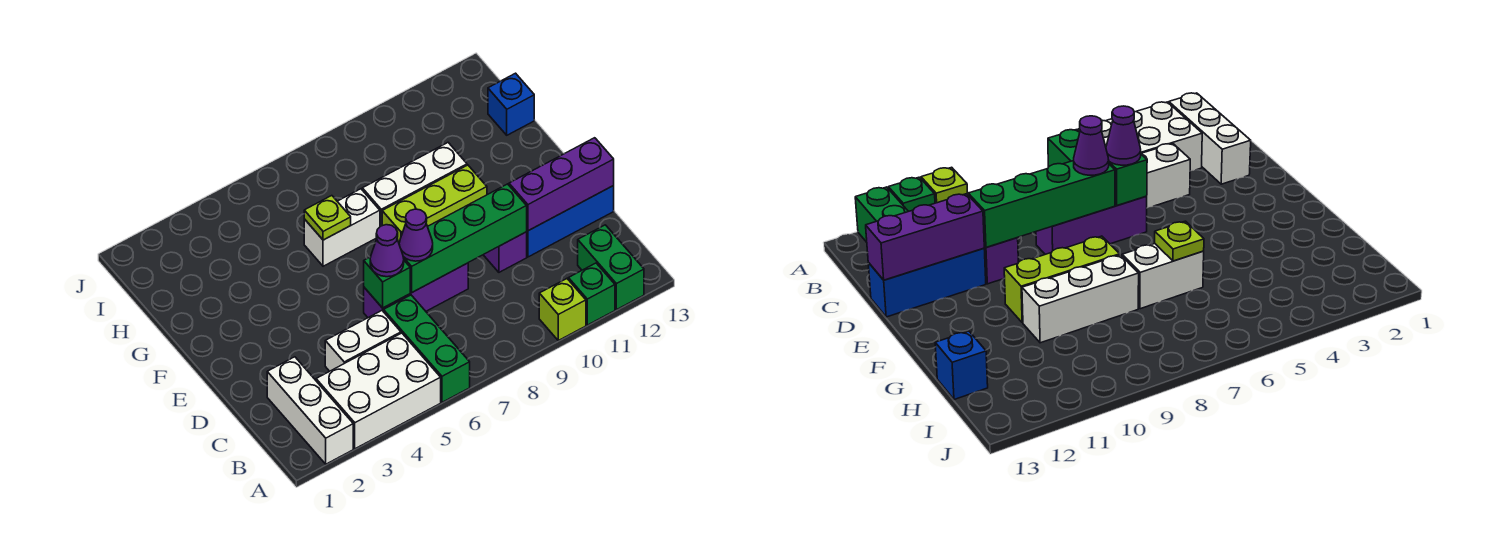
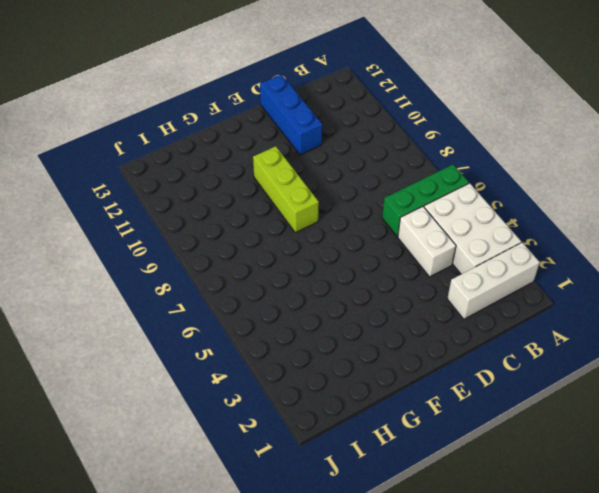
none -> lime brick A10 level 1
none -> green brick A11 level 1
none -> green brick A12:B12 level 1

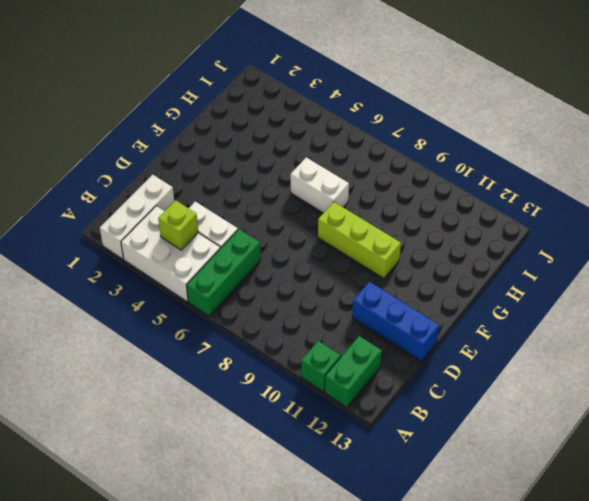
lime brick B4 level 2 -> lime brick A10 level 1
none -> purple brick D6:D8 level 1
none -> purple brick D10 level 1
none -> white brick G8:G10 level 1

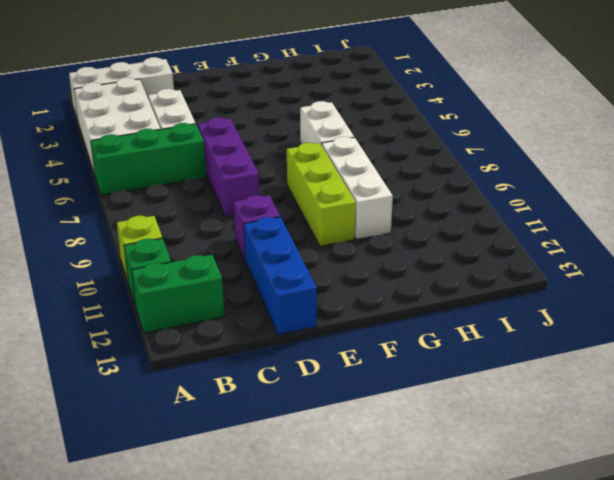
none -> blue brick H13 level 1
none -> green brick D6 level 2
none -> green brick D7:D10 level 2

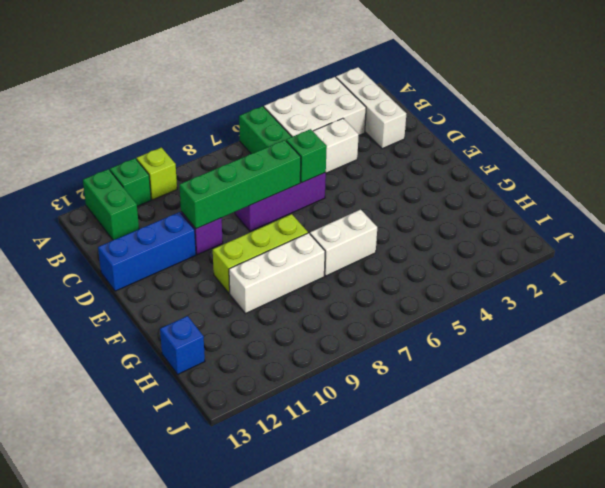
none -> purple brick D11:D13 level 2
none -> lime plate G6 level 2
none -> purple cone D6 level 3

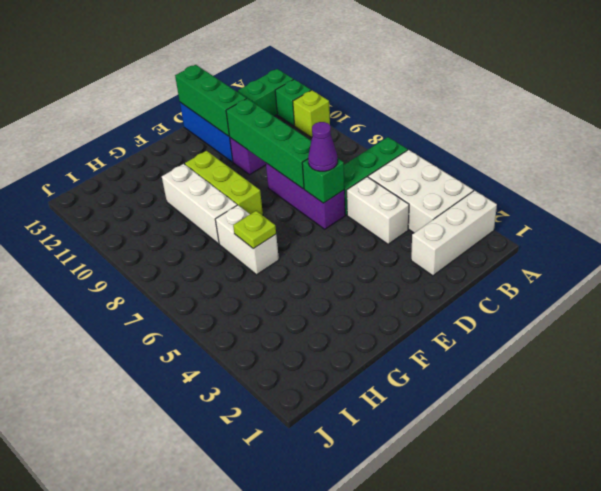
green brick D11:D13 level 2 -> purple brick D11:D13 level 2
none -> blue brick H13 level 1
none -> purple cone D7 level 3

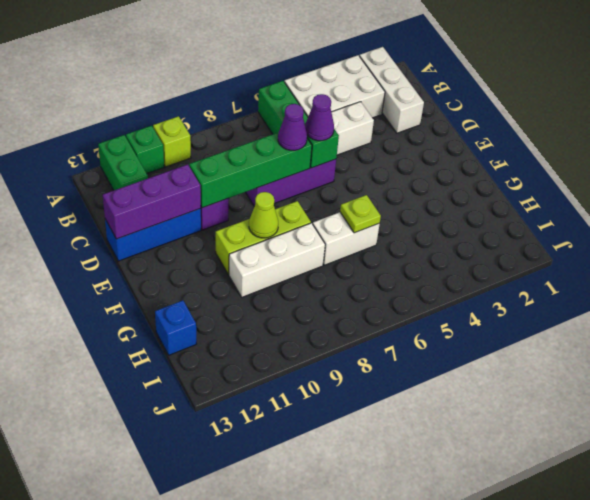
lime cone F9 level 2 -> none

